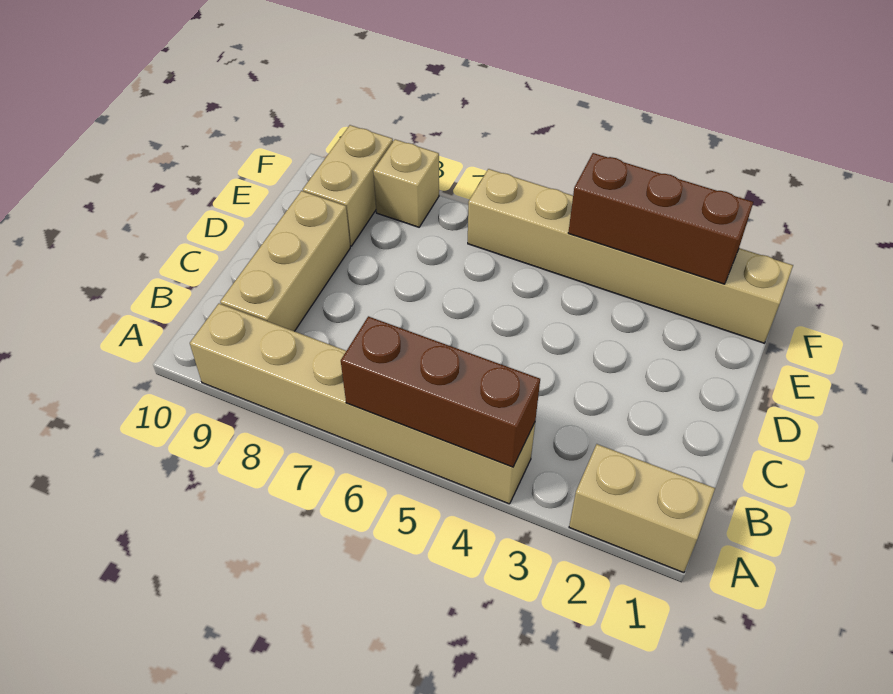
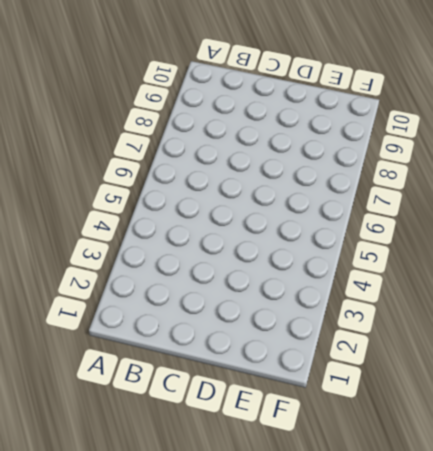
none -> tan brick A1:A2 level 1
none -> tan brick A4:A9 level 1

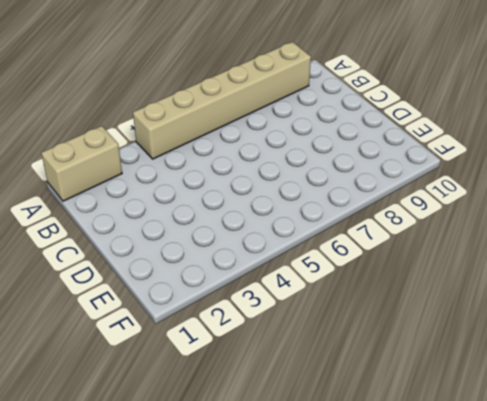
none -> tan brick B9:D9 level 1
none -> tan brick E9:F9 level 1

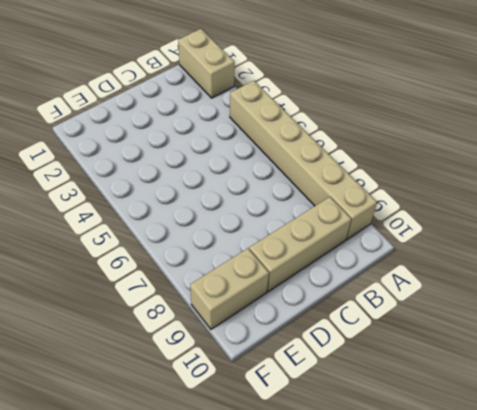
none -> tan brick F1:F6 level 1
none -> tan brick F8 level 1

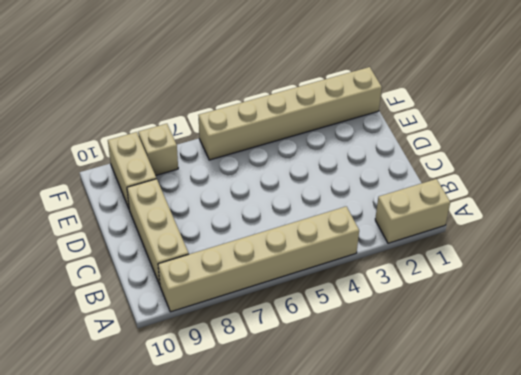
none -> brown brick A4:A6 level 2
none -> brown brick F2:F4 level 2

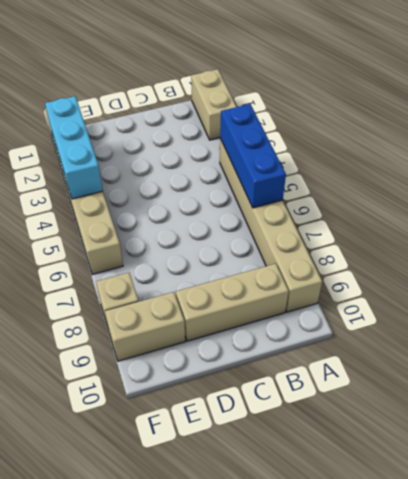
blue brick A4:A6 level 2 -> brown brick A4:A6 level 2
cyan brick F2:F4 level 2 -> brown brick F2:F4 level 2

